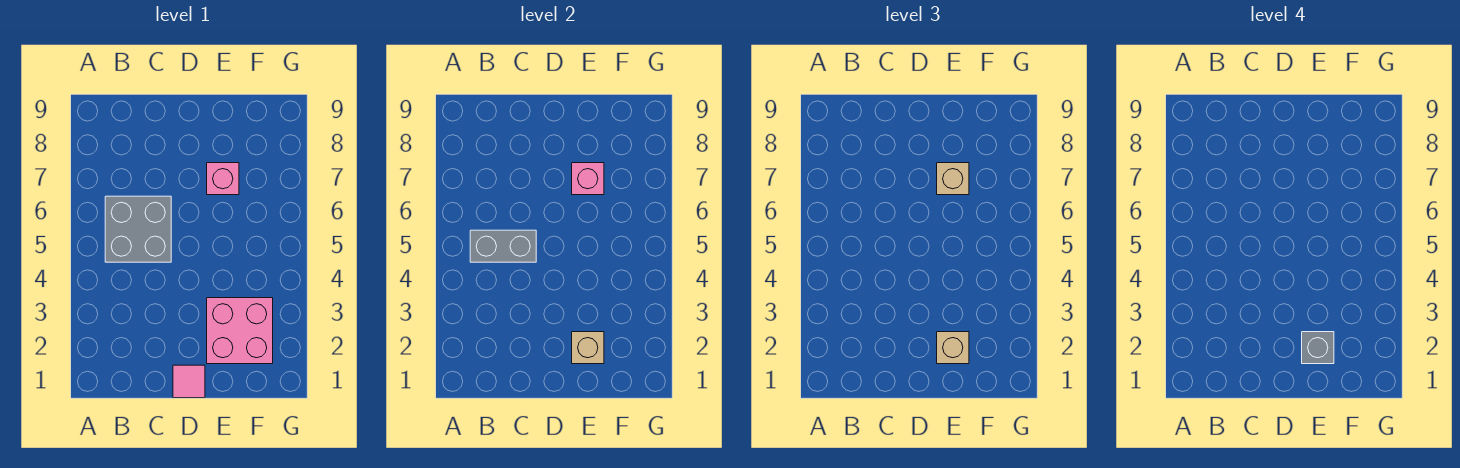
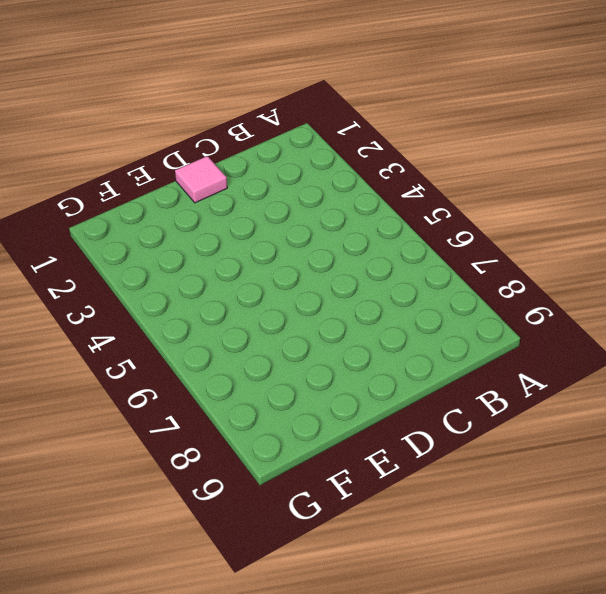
none -> grey brick B5:C6 level 1
none -> pink brick E2:F3 level 1

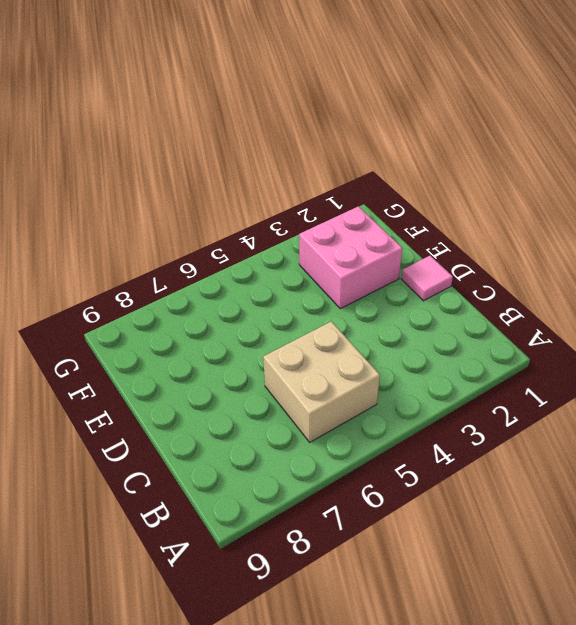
tan brick B5:C6 level 1 -> grey brick B5:C6 level 1
none -> pink brick E7 level 1
none -> grey brick B5:C5 level 2

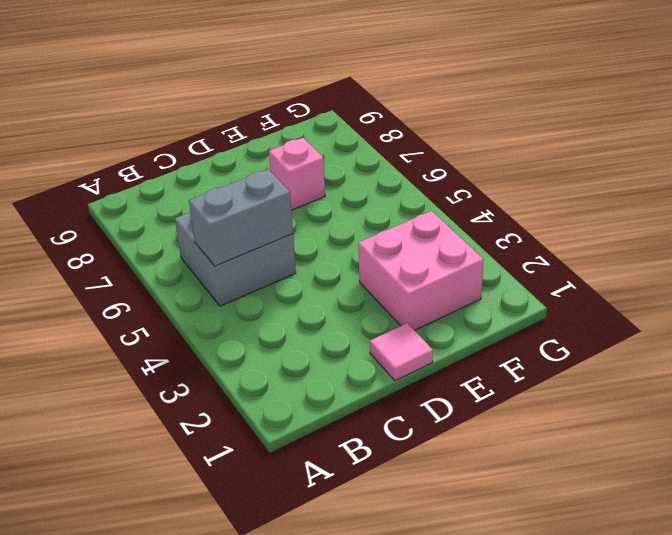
none -> tan brick E2 level 2
none -> pink brick E7 level 2

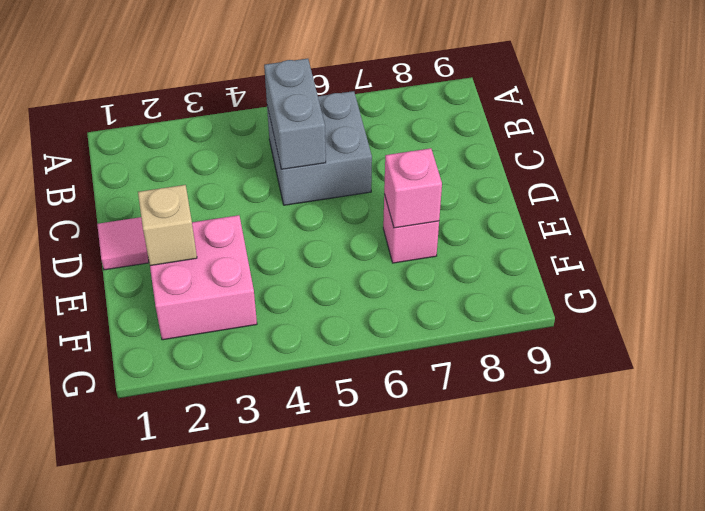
none -> tan brick E2 level 3
none -> tan brick E7 level 3

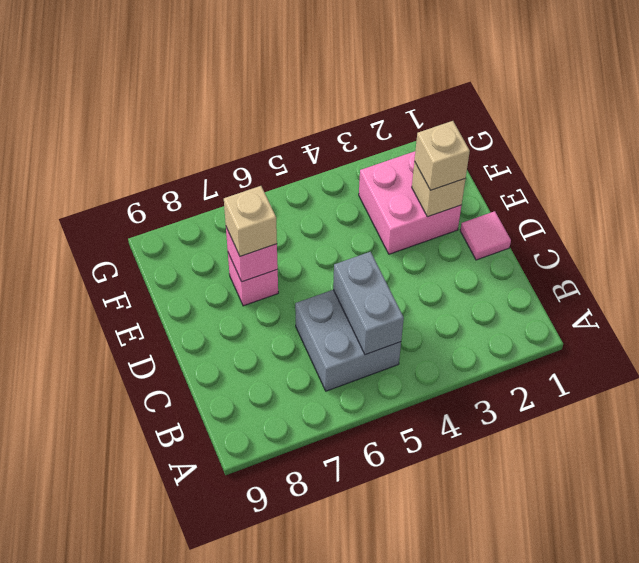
none -> grey brick E2 level 4

